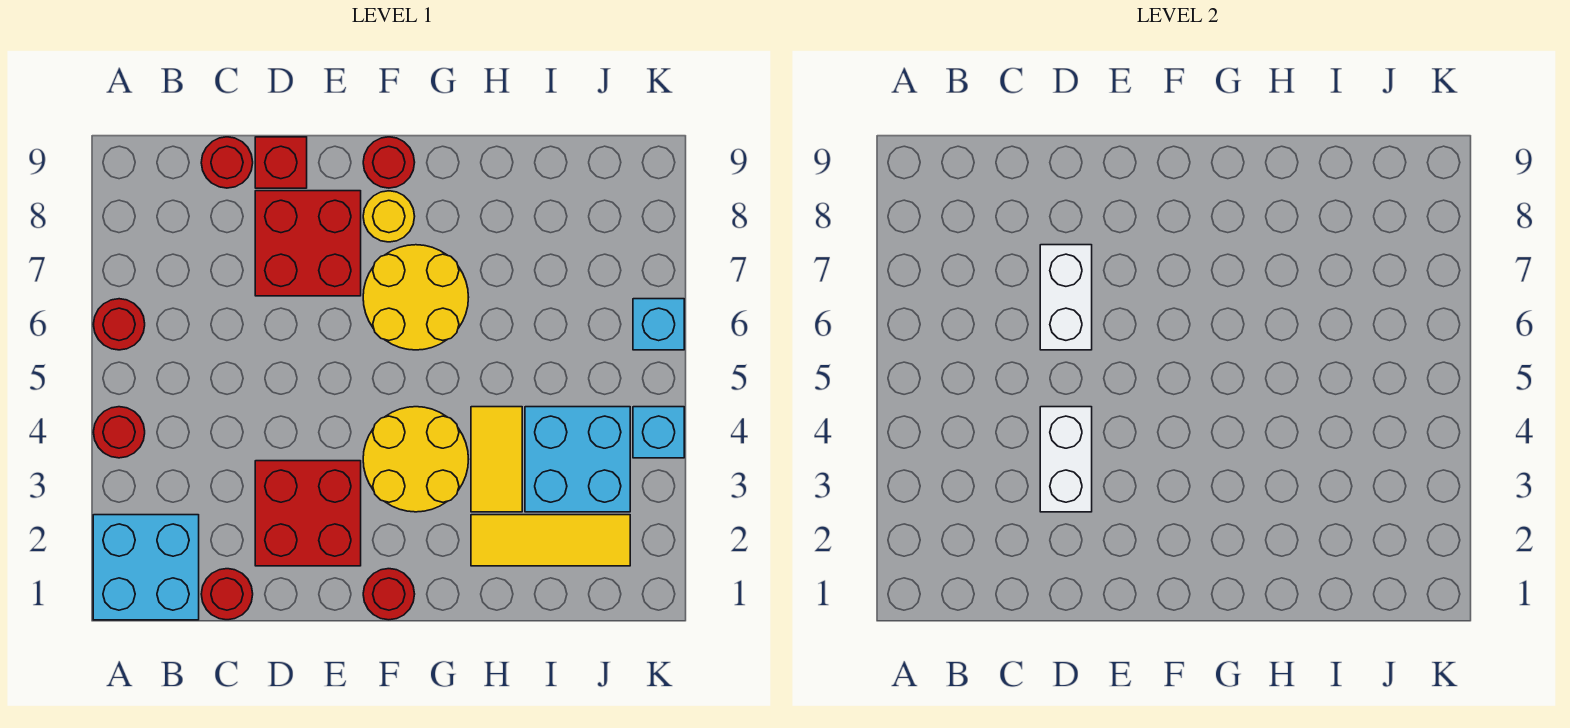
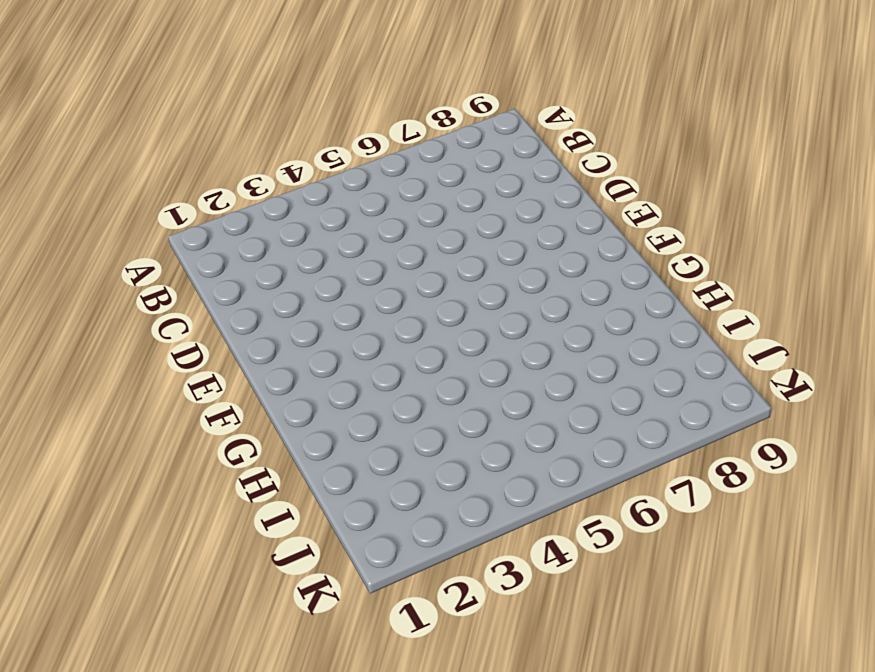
none -> cyan brick A1:B2 level 1
none -> red round brick A4 level 1
none -> red round brick A6 level 1

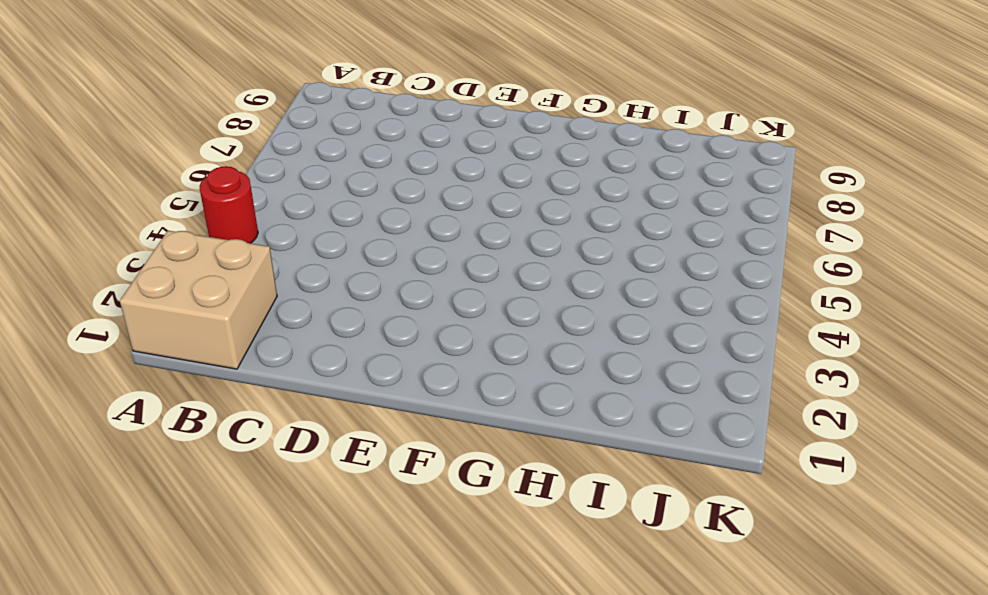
tan brick A1:B2 level 1 -> cyan brick A1:B2 level 1
none -> red round brick A6 level 1
none -> red round brick C1 level 1
none -> red round brick C9 level 1

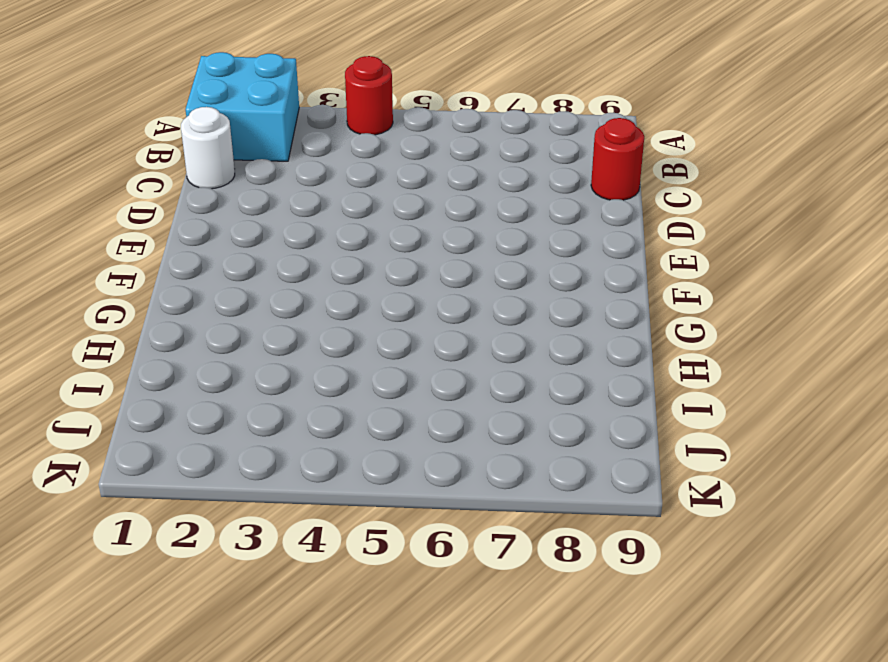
white round brick C1 level 1 -> red round brick C1 level 1
none -> red round brick A6 level 1
none -> red brick D2:E3 level 1
none -> red brick D7:E8 level 1

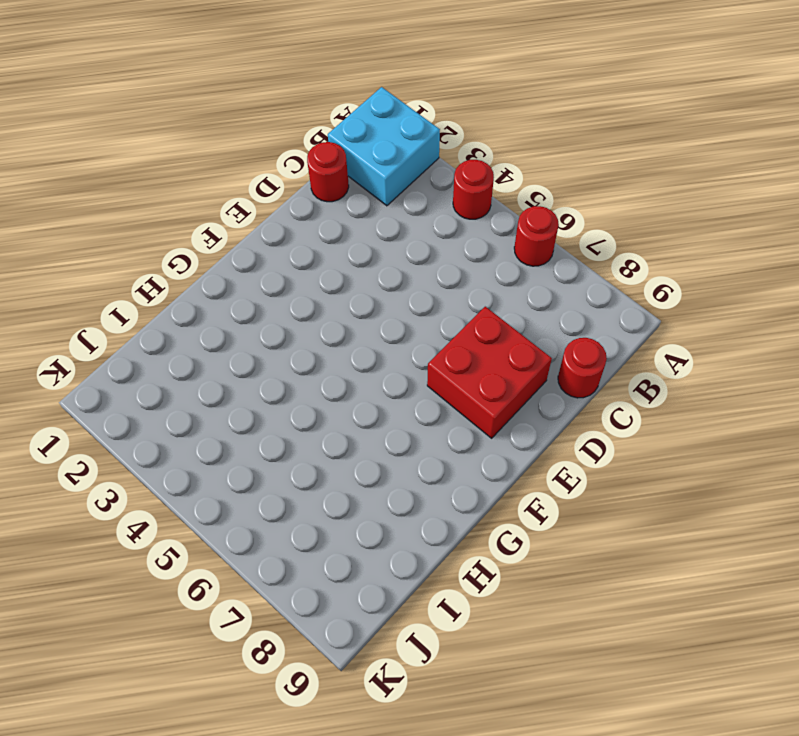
none -> red brick D2:E3 level 1
none -> red brick D9 level 1
none -> red round brick F1 level 1

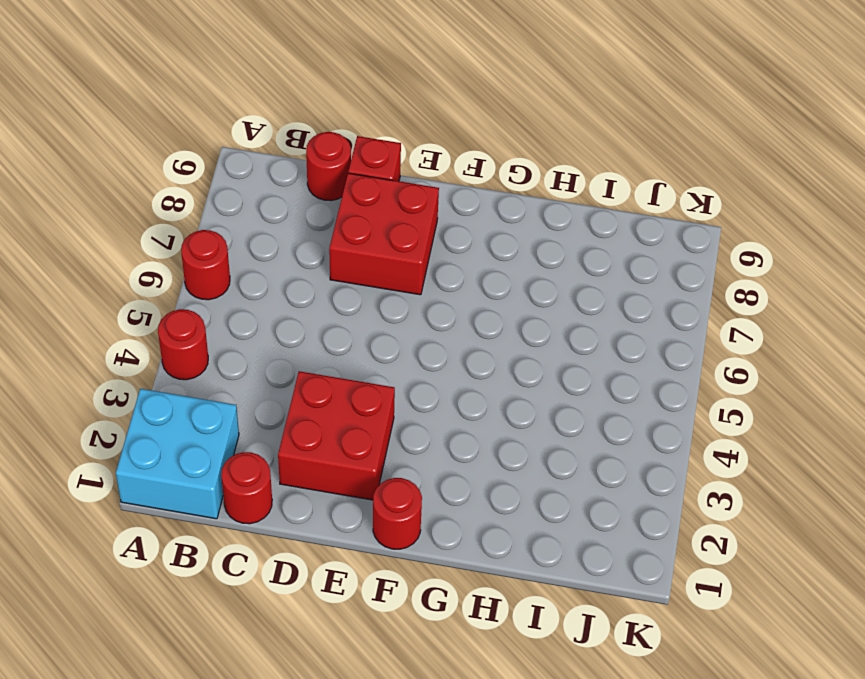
none -> yellow round brick F3:G4 level 1
none -> yellow round brick F6:G7 level 1
none -> yellow round brick F8 level 1

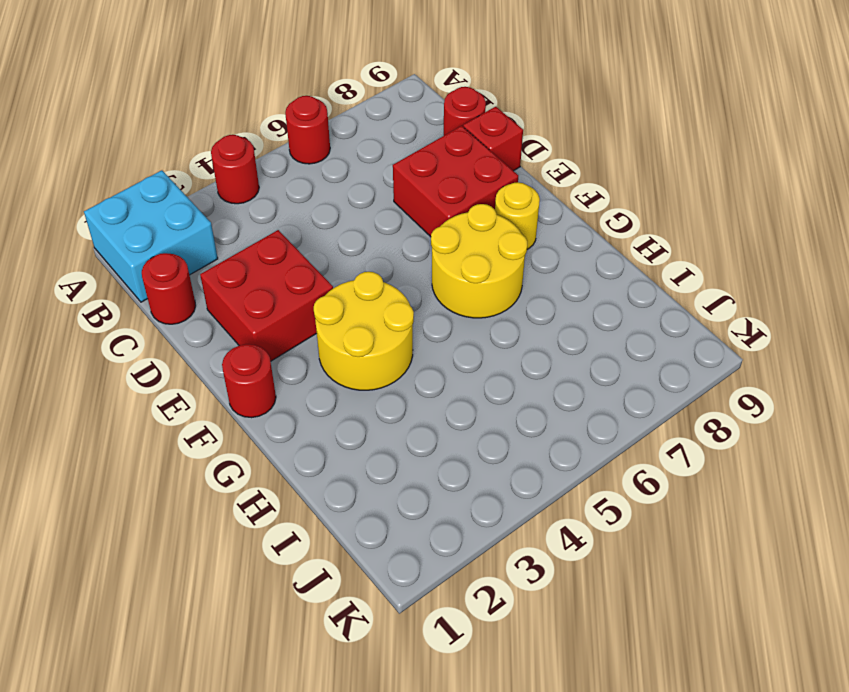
none -> red round brick F9 level 1
none -> yellow tile H2:J2 level 1
none -> yellow tile H3:H4 level 1

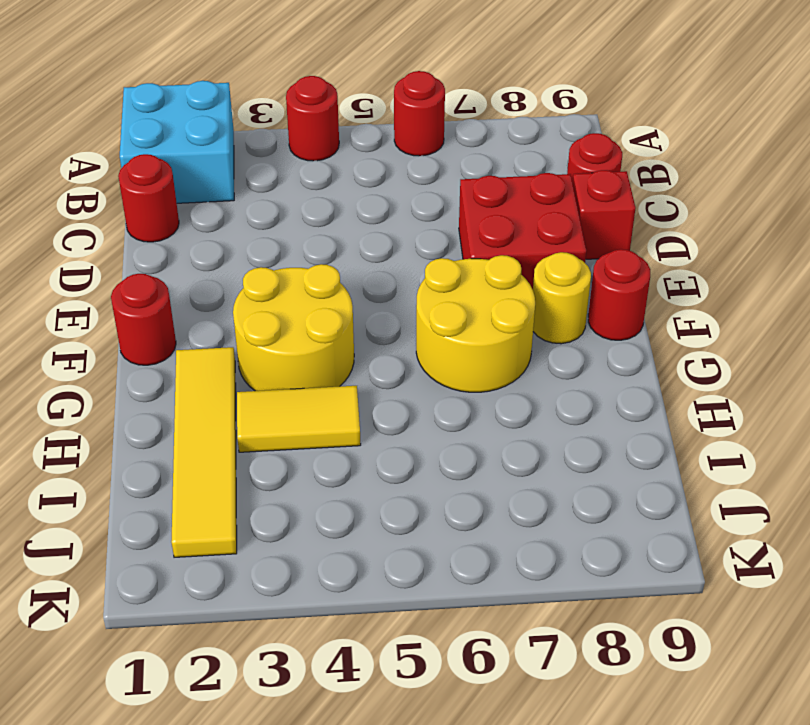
yellow tile G2:J2 level 1 -> yellow tile H2:J2 level 1
none -> red brick D2:E3 level 1
none -> cyan brick I3:J4 level 1
none -> cyan brick K4 level 1

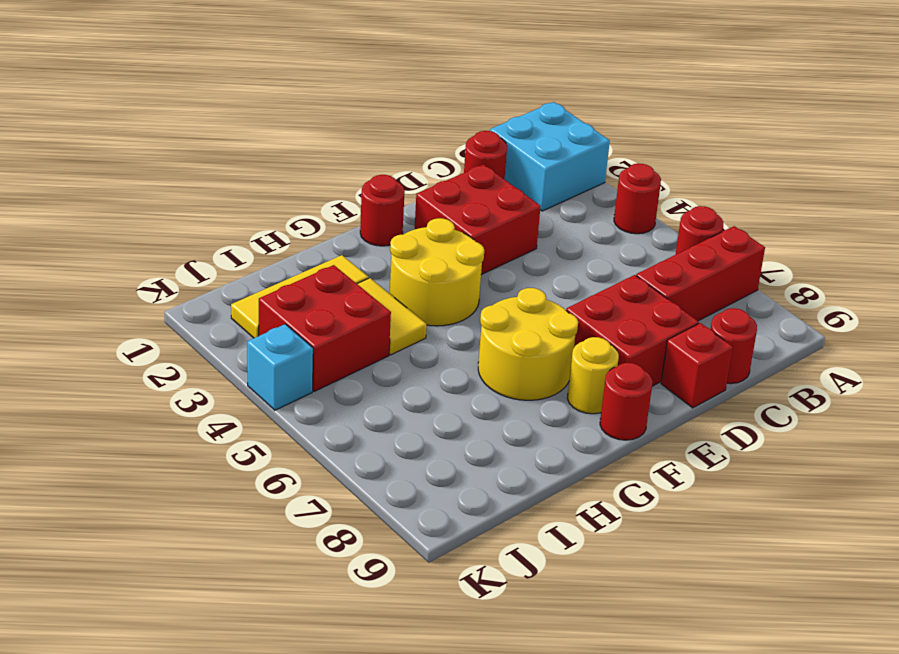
red brick A7:C7 level 1 -> none
red brick I3:J4 level 1 -> cyan brick I3:J4 level 1
none -> cyan brick K6 level 1
none -> white brick D3:D4 level 2
none -> white brick D6:D7 level 2

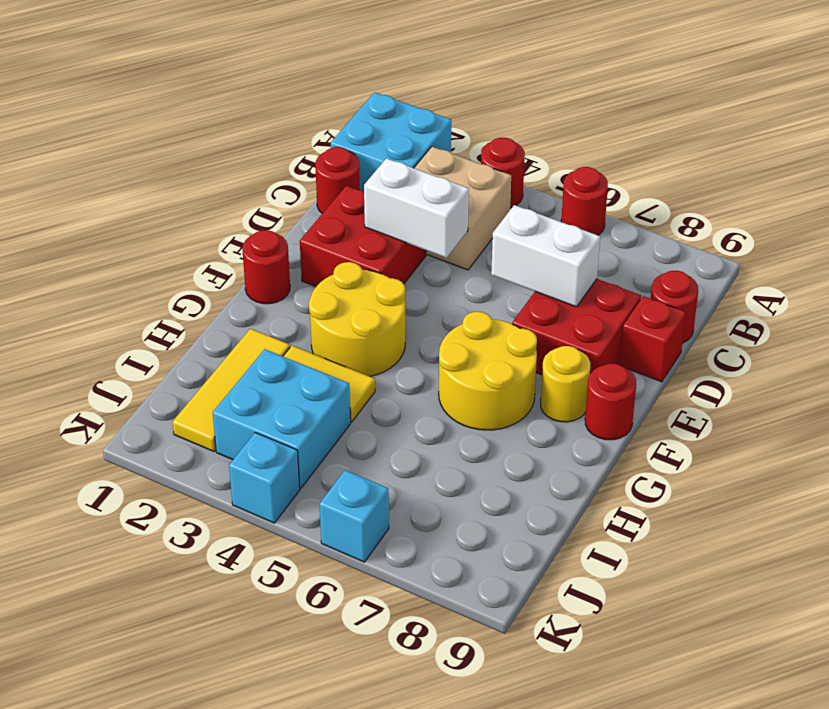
tan brick B3:C4 level 1 -> none

